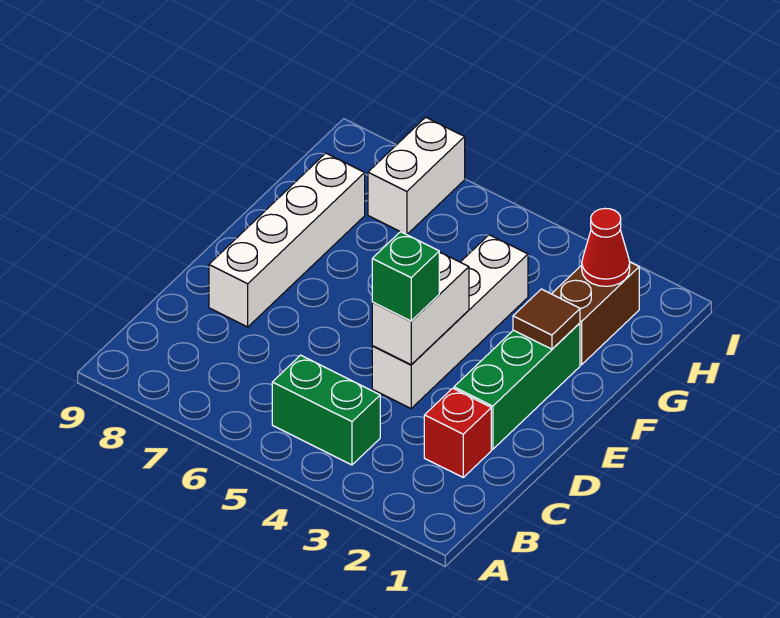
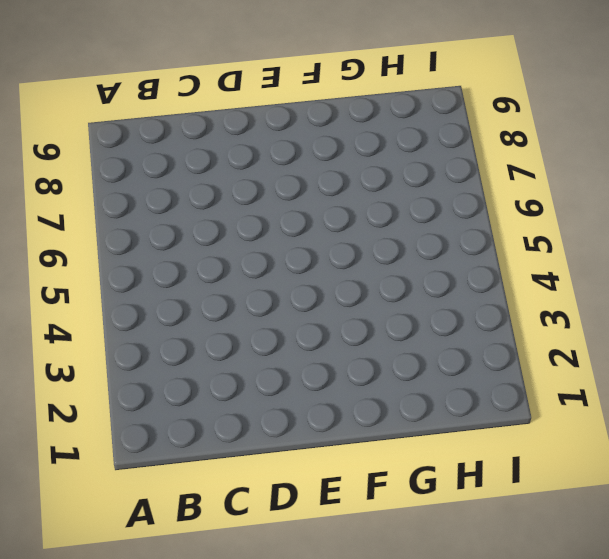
none -> green brick B4:B5 level 1
none -> red brick C2 level 1

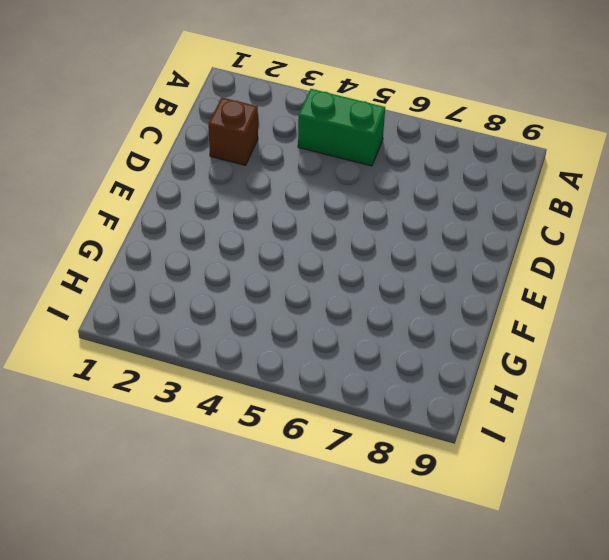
brown brick C2 level 1 -> red brick C2 level 1
none -> green brick D2:F2 level 1
none -> white brick D4:G4 level 1

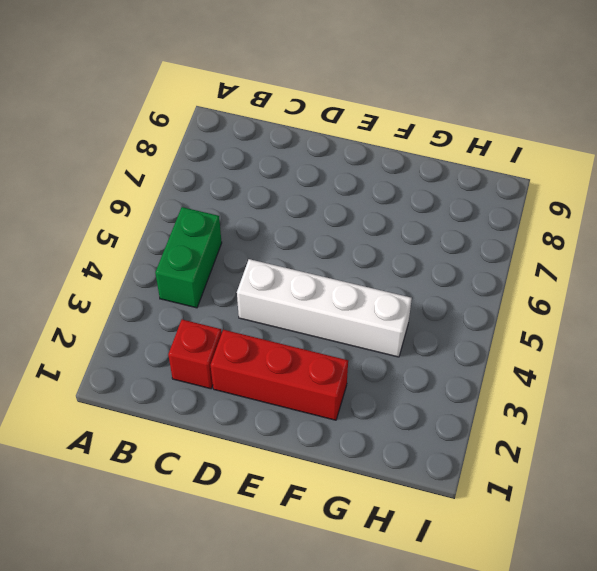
red brick D2:F2 level 1 -> green brick D2:F2 level 1
none -> white brick D8:G8 level 1
none -> brown brick G2:H2 level 1

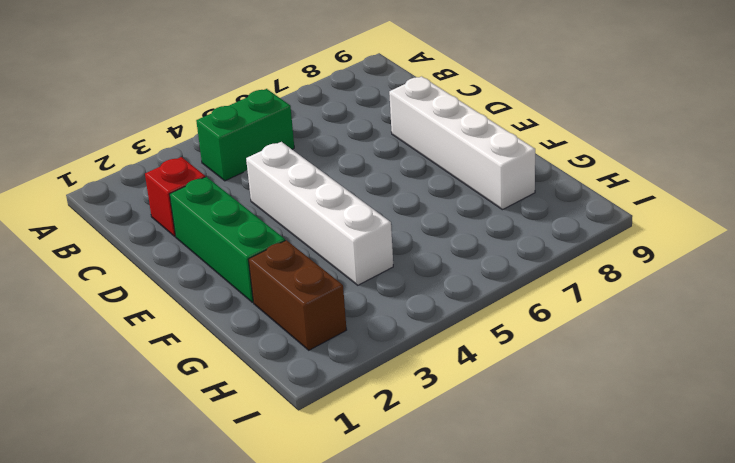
none -> white brick H7:I7 level 1
none -> white brick D4:E4 level 2

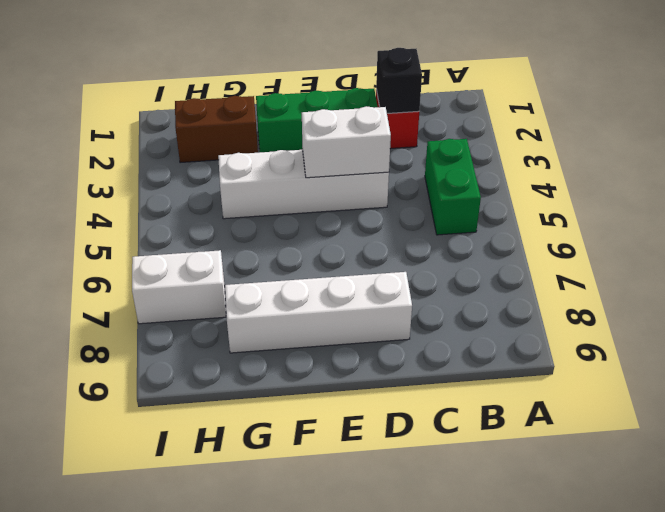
black brick C2 level 2 -> none
none -> brown tile F2 level 2
none -> red cone H2 level 2

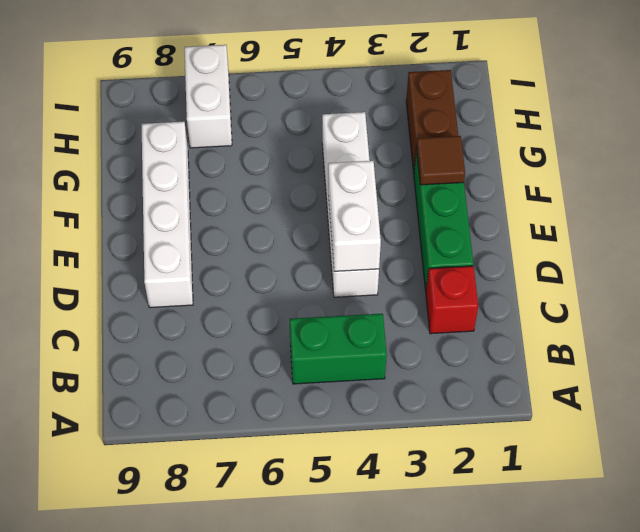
none -> red cone H2 level 2
none -> green brick D4 level 3

